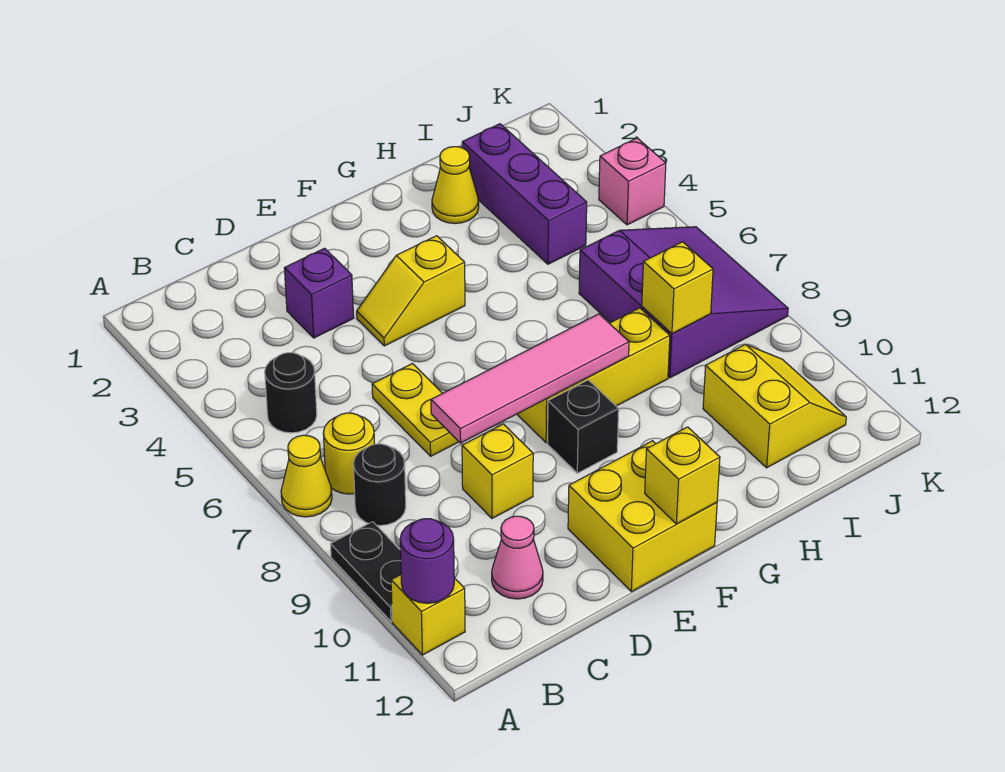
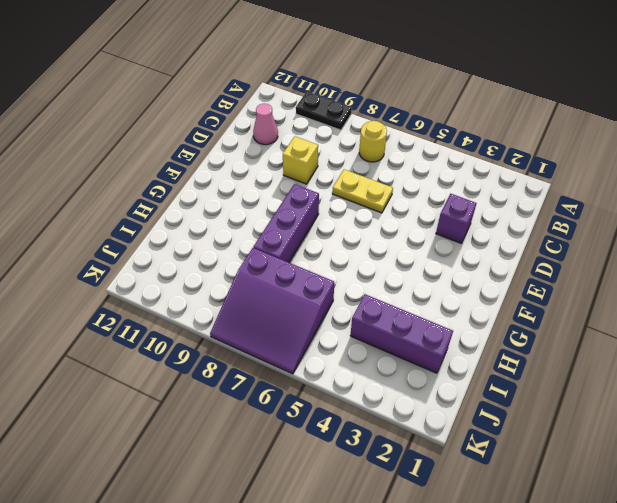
purple brick F8:H8 level 1 -> yellow brick F8:H8 level 1
none -> yellow cone A7 level 1
none -> yellow brick A11 level 1
none -> black round brick B5 level 1

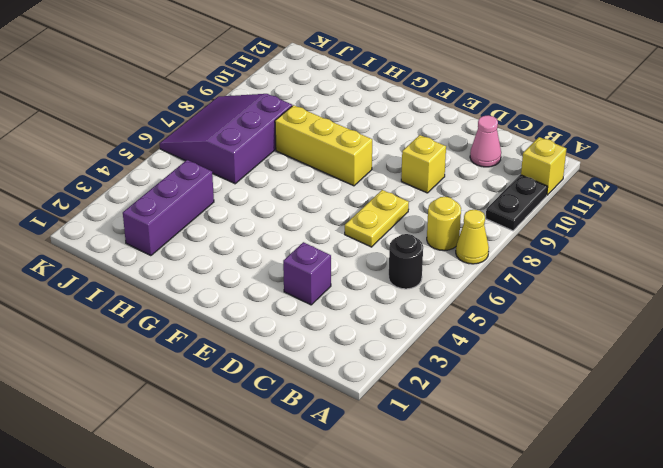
none -> black round brick B8 level 1
none -> yellow slope E4:F4 level 1 top F
none -> yellow brick E11:F12 level 1

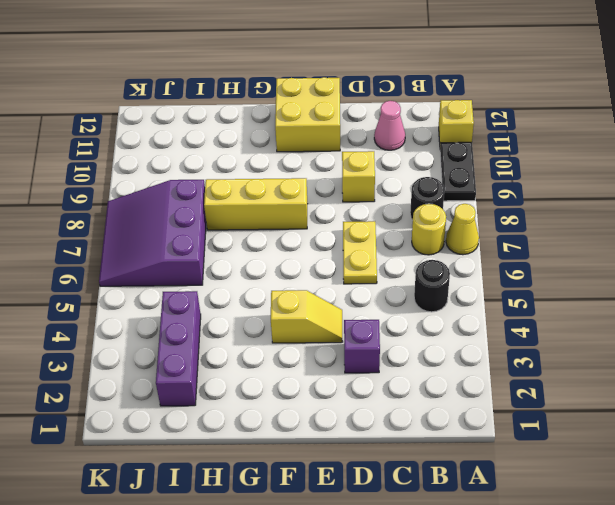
none -> black brick F9 level 1
none -> yellow cone H2 level 1
none -> yellow slope I10:J11 level 1 top I

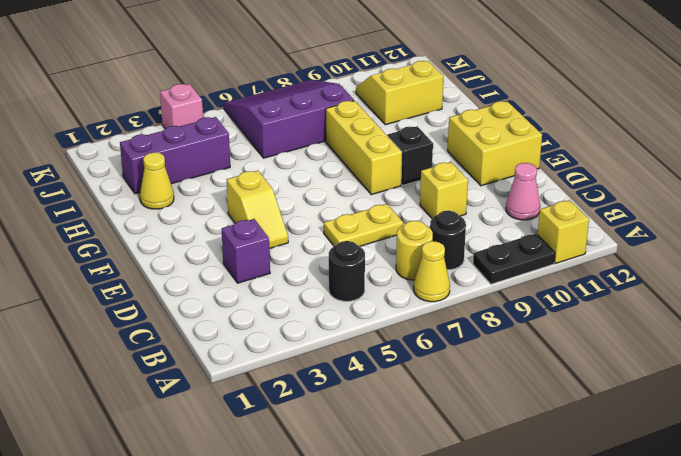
none -> purple round brick A11 level 2
none -> pink tile D8:G8 level 2
none -> yellow brick F12 level 2

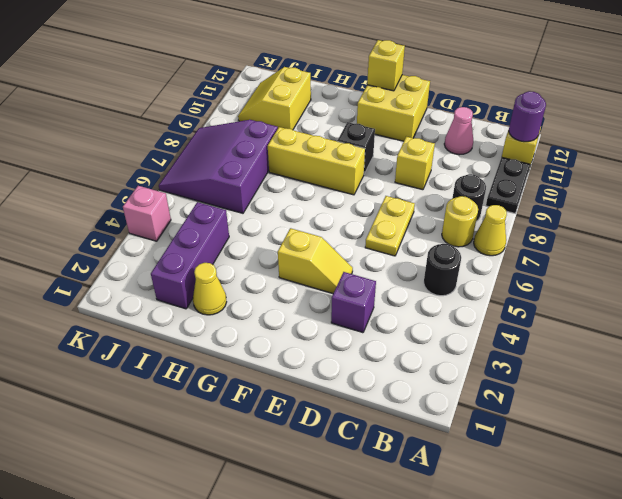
none -> pink tile D8:G8 level 2
none -> yellow brick I8 level 2

